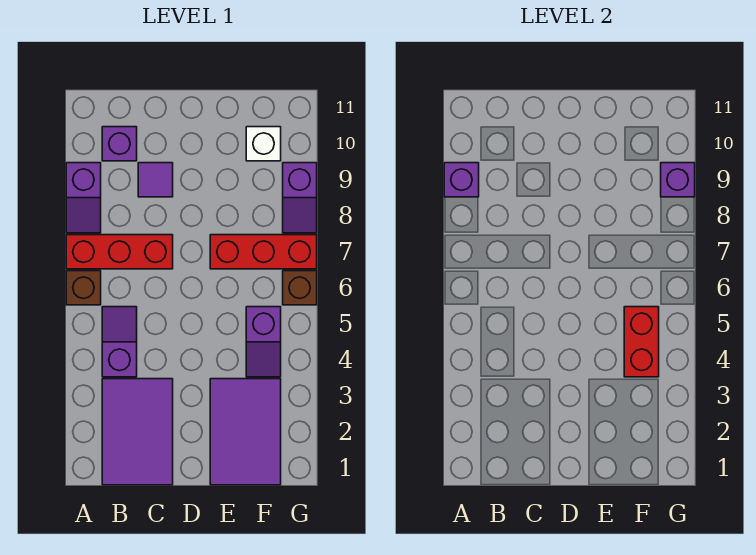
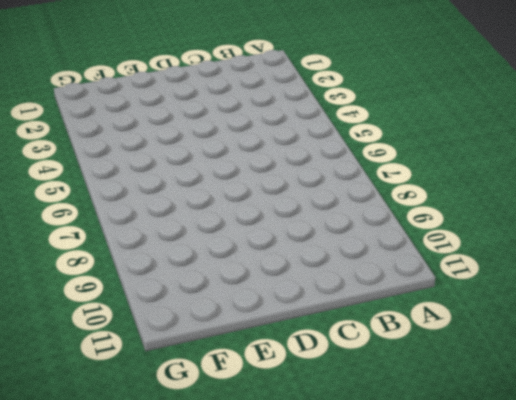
none -> brown brick A6 level 1
none -> red brick A7:C7 level 1
none -> purple slope A8:A9 level 1 top 9

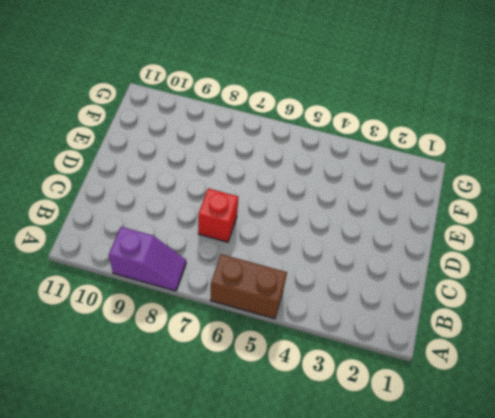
brown brick A5:A6 level 1 -> brown brick A6 level 1
red brick C7 level 1 -> red brick A7:C7 level 1
none -> purple tile B1:C3 level 1
none -> purple slope B4:B5 level 1 top 4
none -> purple brick B10 level 1

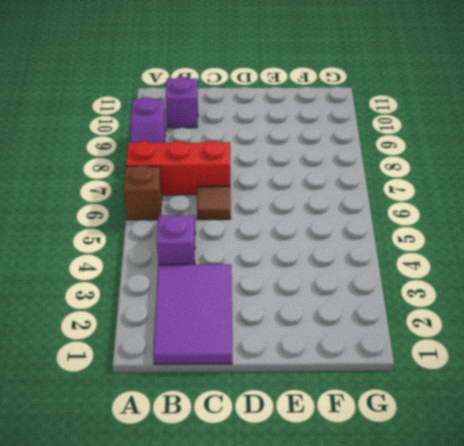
brown tile C6 level 1 -> none
none -> purple tile C9 level 1
none -> purple tile E1:F3 level 1
none -> red brick E7:G7 level 1

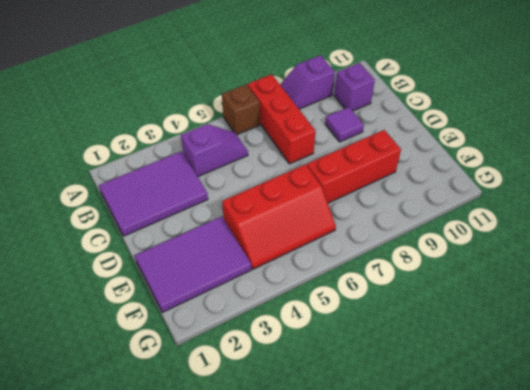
red slope E4:F6 level 1 top E -> purple slope F4:F5 level 1 top 5
red brick E7:E9 level 1 -> red brick E7:G7 level 1
none -> white brick F10 level 1
none -> brown brick G6 level 1
none -> purple slope G8:G9 level 1 top 9

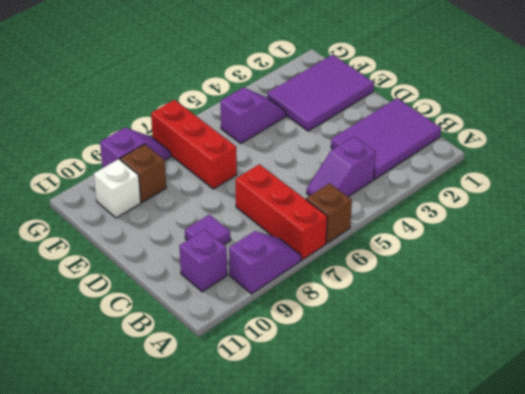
brown brick F9 level 1 -> brown brick G6 level 1
none -> purple brick A9 level 2
none -> red brick F4:F5 level 2
none -> purple brick G9 level 2

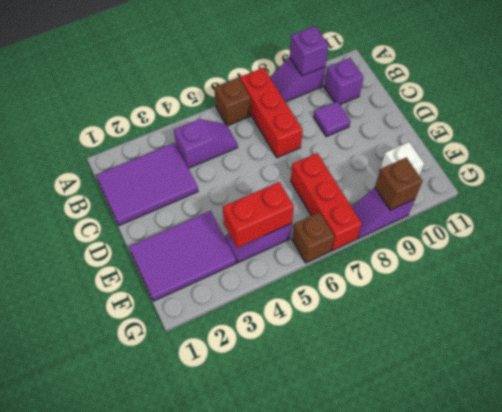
brown brick G9 level 2 -> purple brick G9 level 2

